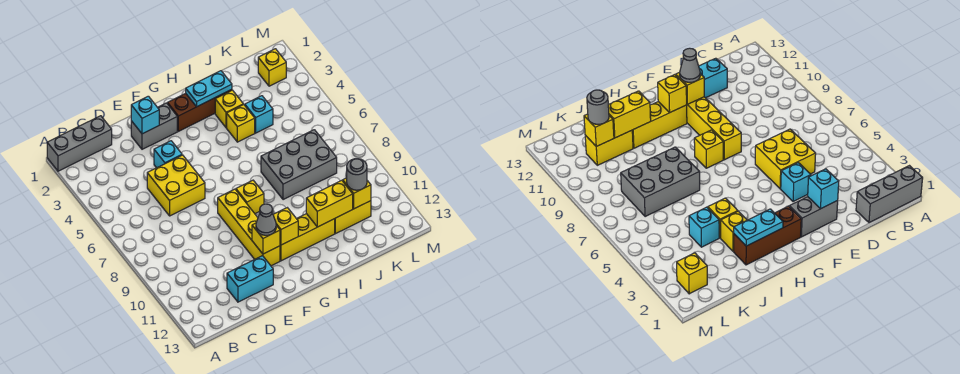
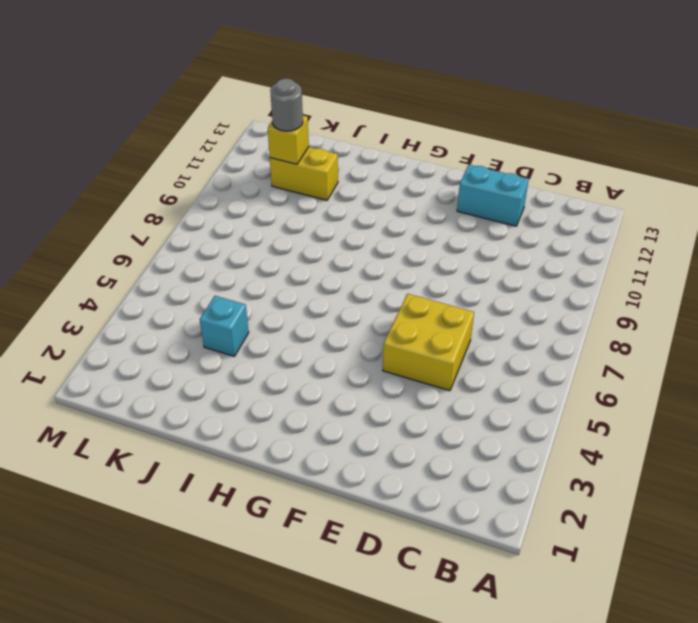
none -> grey brick A1:C1 level 1
none -> grey brick E2:F2 level 1
none -> cyan brick E4 level 1

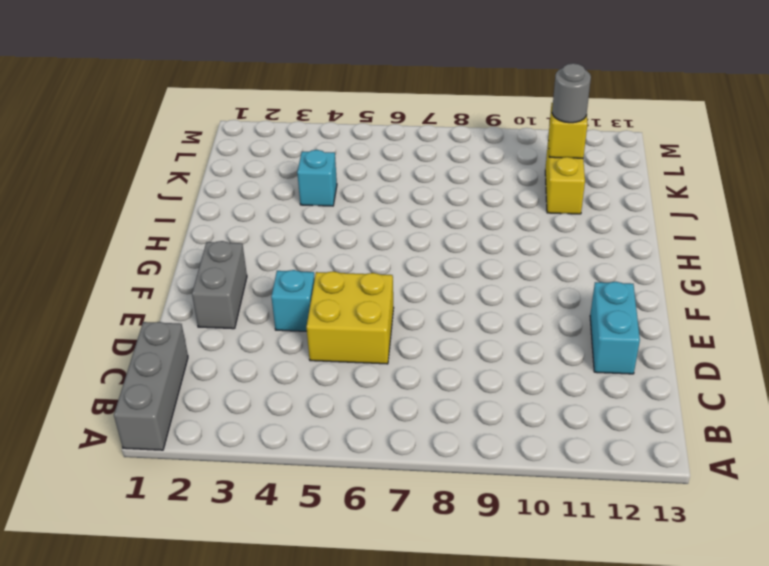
none -> yellow brick F8:F11 level 1
none -> brown brick G2:I2 level 1
none -> yellow brick G8 level 1

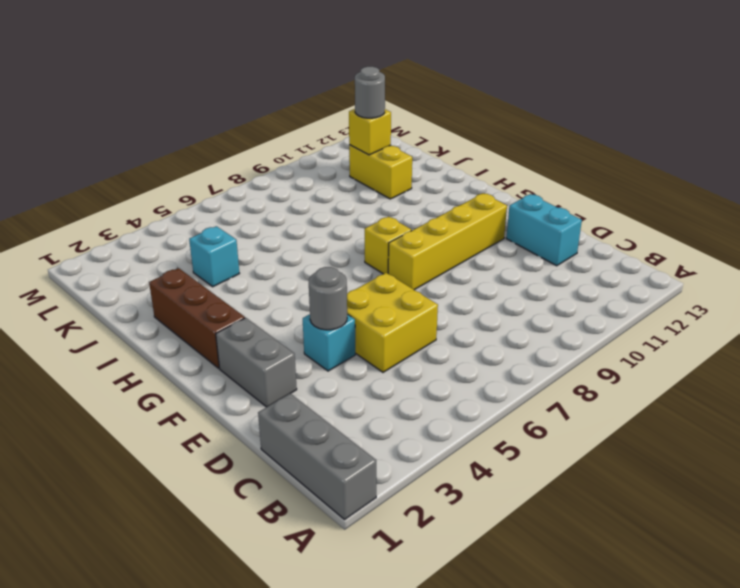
grey round brick E4 level 2 -> none
none -> yellow brick G11:I11 level 1
none -> yellow brick I3 level 1
none -> yellow brick I4 level 1

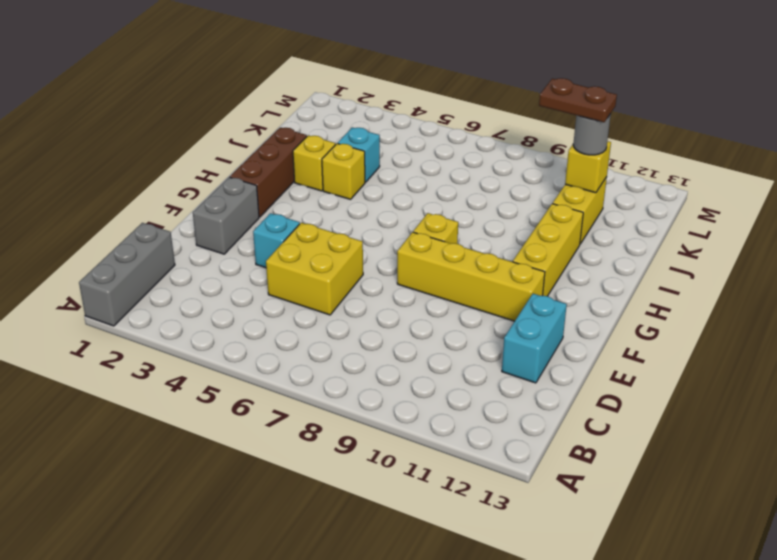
brown plate K10:K11 level 4 -> none
none -> grey brick I7:K8 level 1
none -> yellow brick L2 level 1
none -> cyan brick E2 level 2

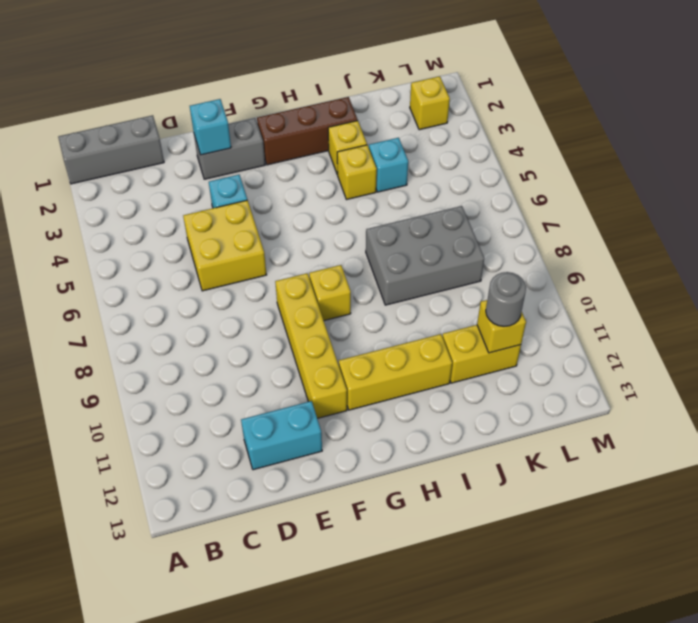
none -> yellow brick F11 level 2
none -> yellow brick G11 level 2
none -> cyan plate H2:I2 level 2

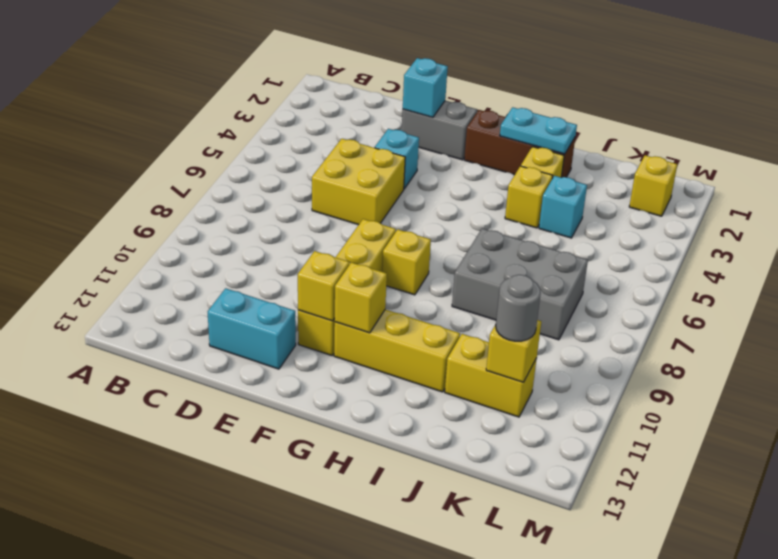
none -> grey brick A1:C1 level 1
none -> yellow brick I11:J11 level 2
none -> grey cone F11 level 3

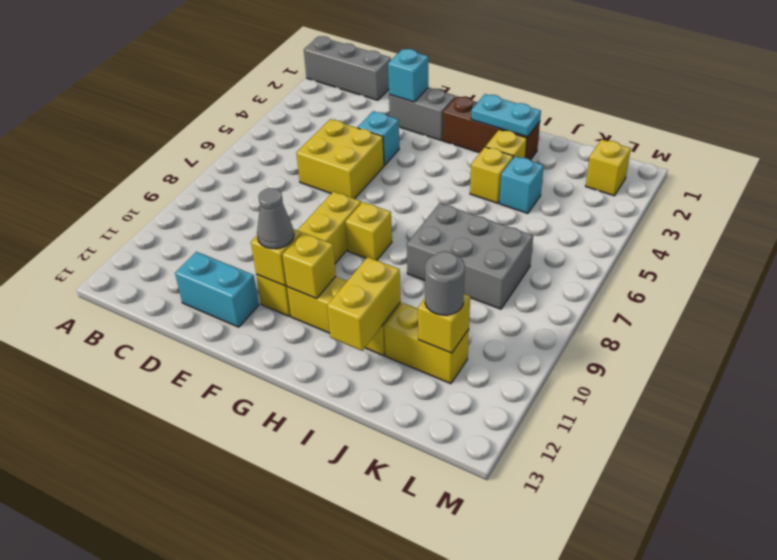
yellow brick I11:I12 level 2 -> yellow brick I11:J11 level 2

